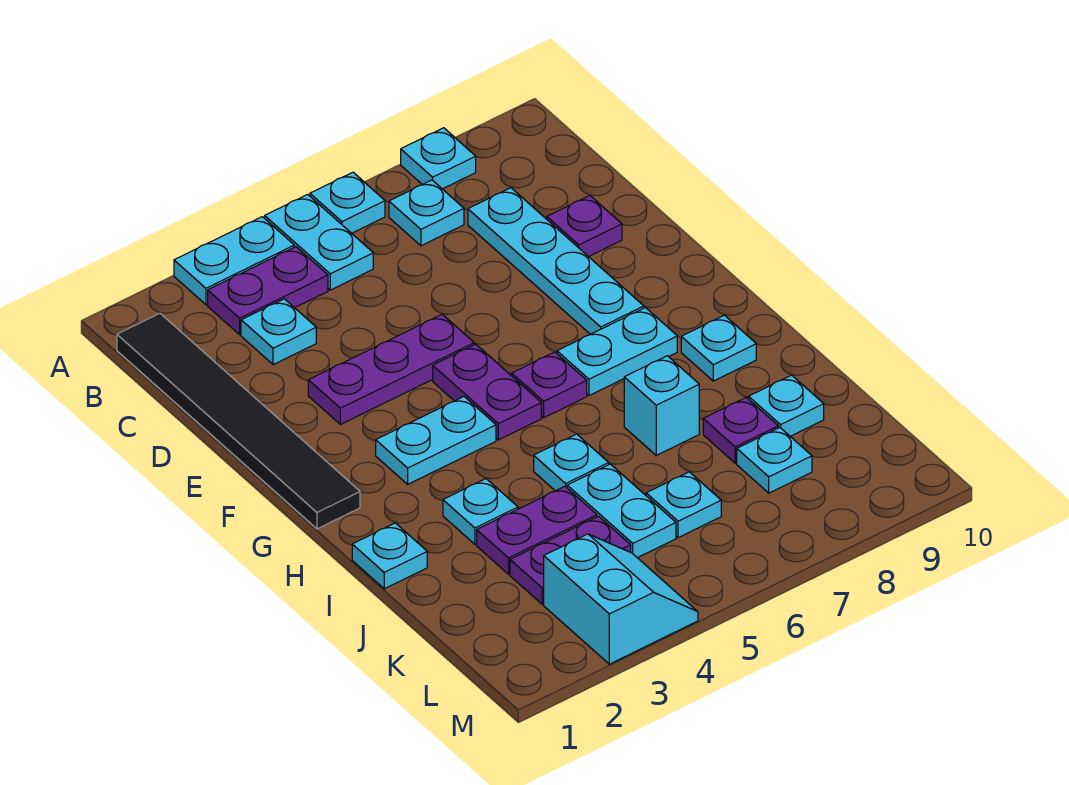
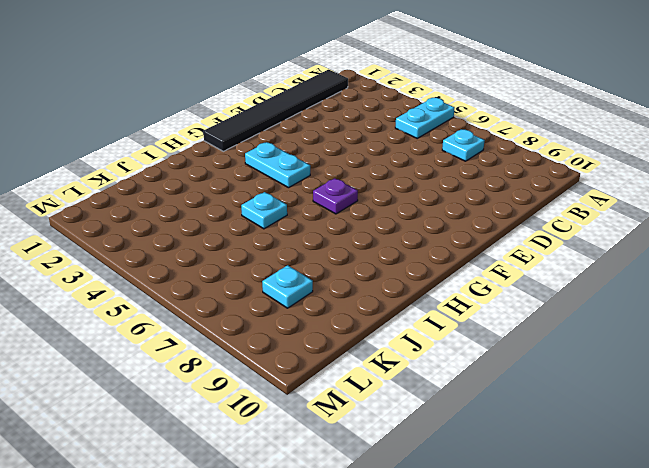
none -> cyan plate A3:A4 level 1
none -> cyan plate A6 level 1
none -> cyan plate A8 level 1

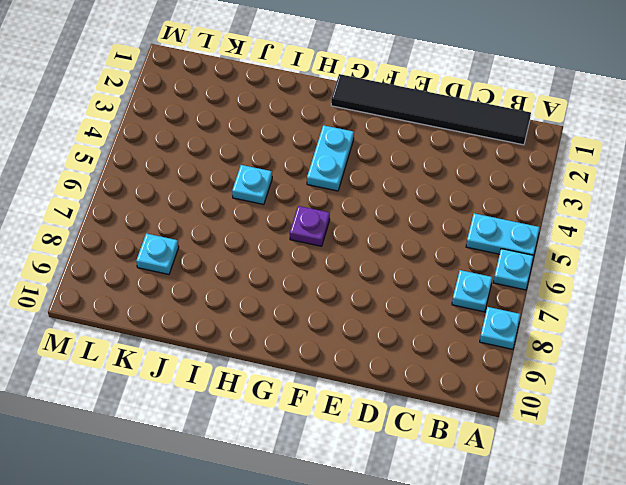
none -> cyan plate A3:A4 level 1
none -> purple plate B3:B4 level 1
none -> cyan plate C3 level 1

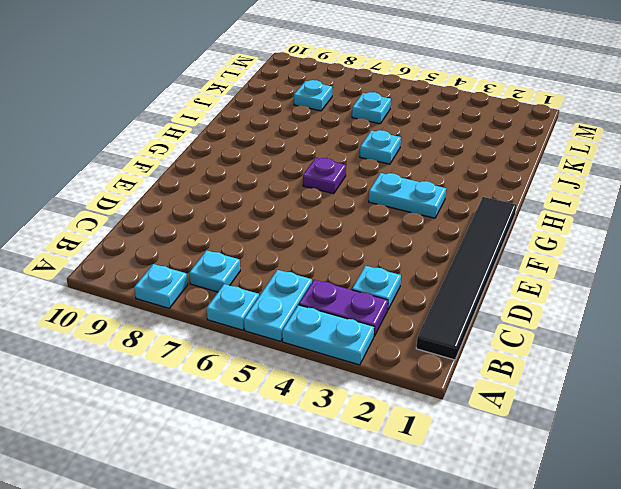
none -> cyan plate C8:F8 level 1
none -> purple plate D9 level 1
none -> purple plate E3:E5 level 1

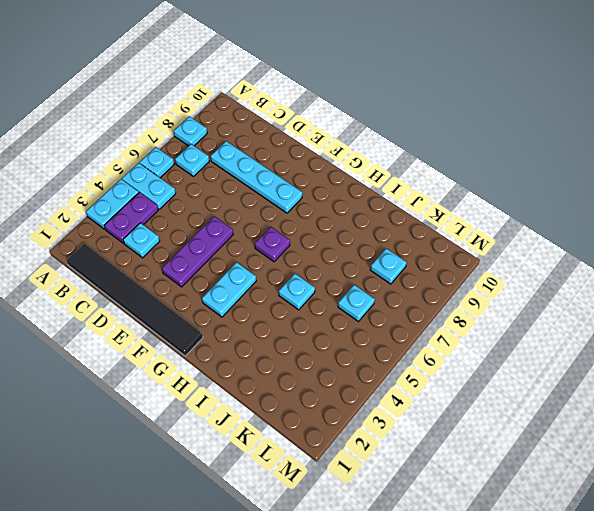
none -> purple plate D9 level 1
none -> purple plate F5:G5 level 1
none -> cyan plate G7:G8 level 1

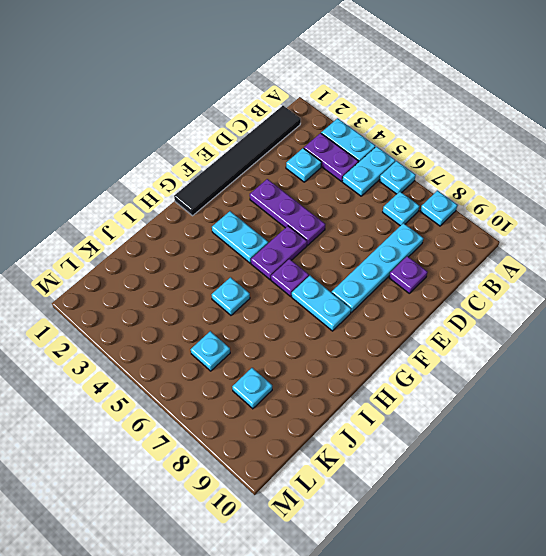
none -> cyan plate H9 level 1
none -> cyan plate I1 level 1
none -> cyan plate I3 level 1

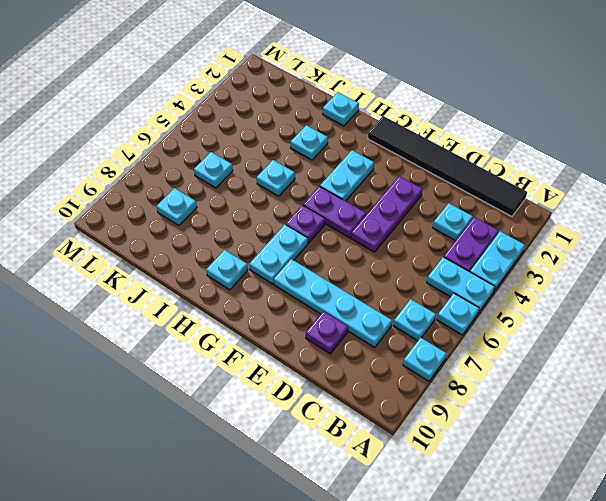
none -> cyan brick I7 level 1
none -> purple plate J3:J4 level 1
none -> cyan plate J5:K5 level 1

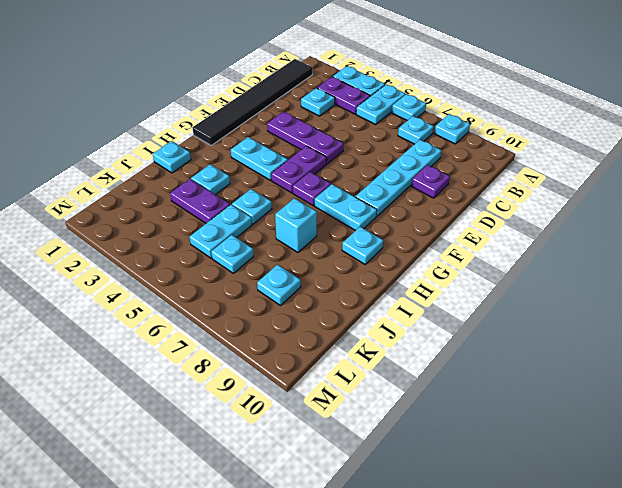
none -> purple plate J8 level 1
none -> cyan plate J9 level 1
none -> purple plate K3:K4 level 1

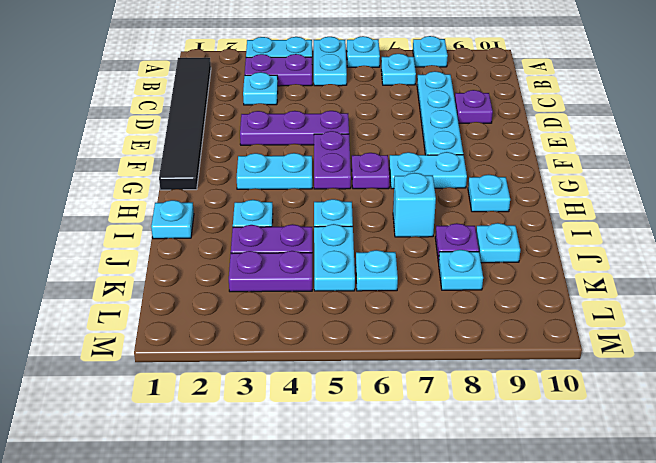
none -> cyan slope L3:M4 level 1 top 3

